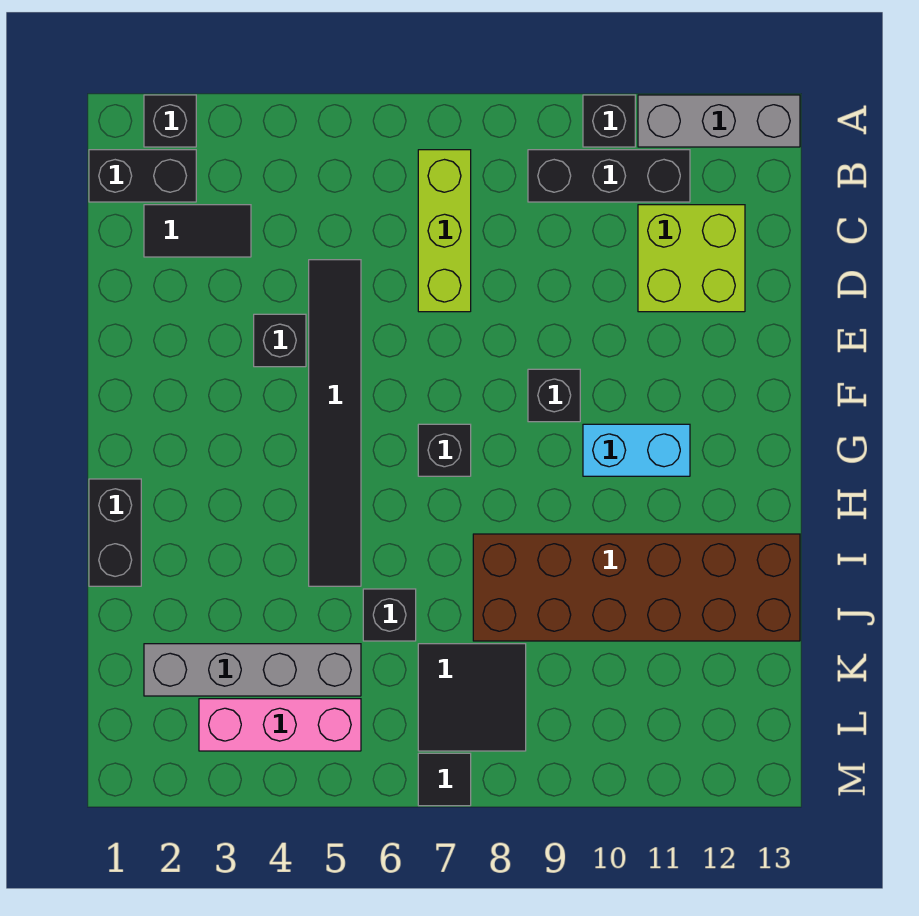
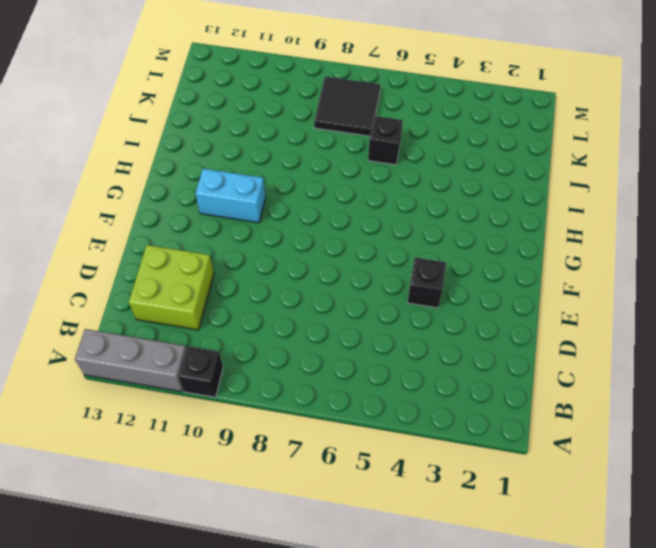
none -> black brick A2 level 1
none -> black brick B1:B2 level 1
none -> lime brick B7:D7 level 1

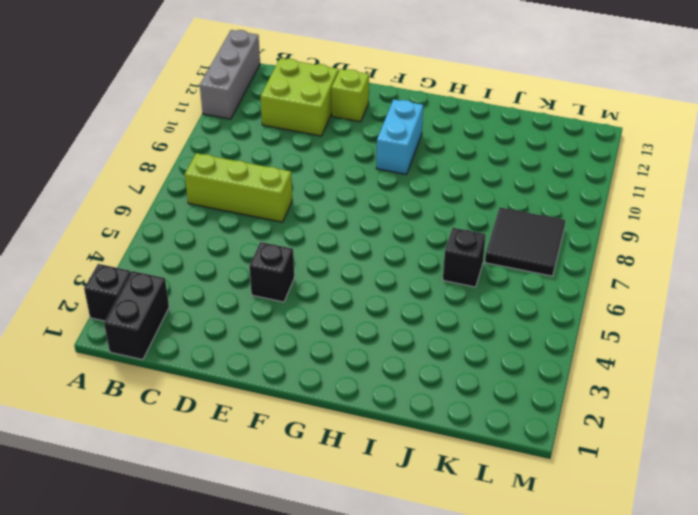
lime brick E12 level 1 -> none
none -> black brick A10 level 1
none -> black brick B9:B11 level 1
none -> black tile C2:C3 level 1

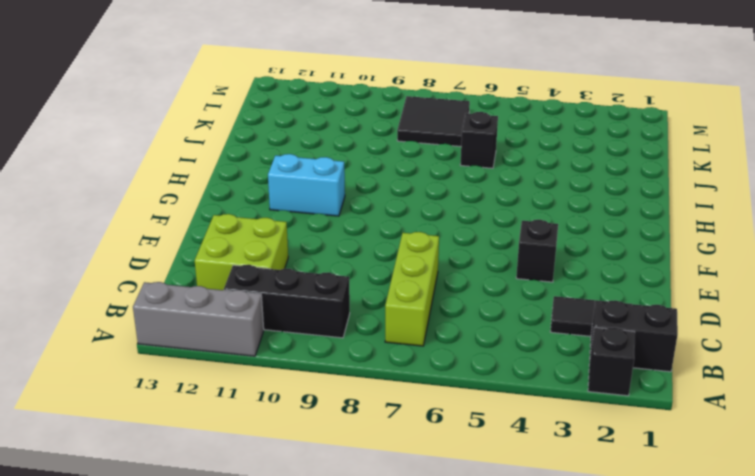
none -> black brick A10 level 1
none -> black tile D5:I5 level 1
none -> black brick F9 level 1

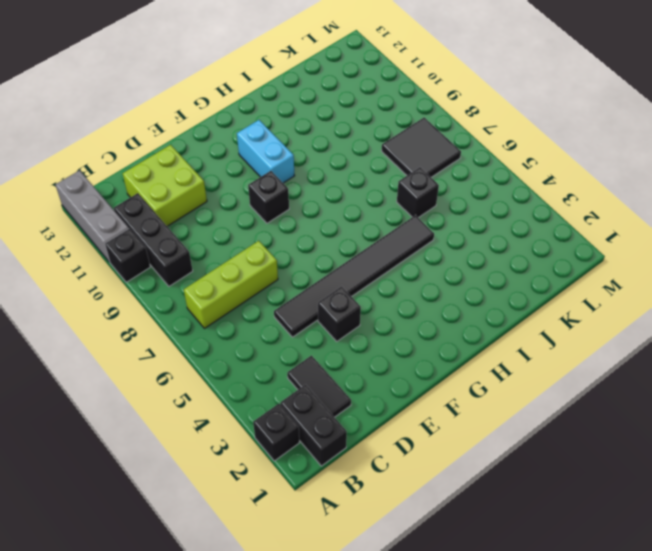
none -> black brick G7 level 1
none -> black brick H1:I1 level 1
none -> brown brick I8:J13 level 1

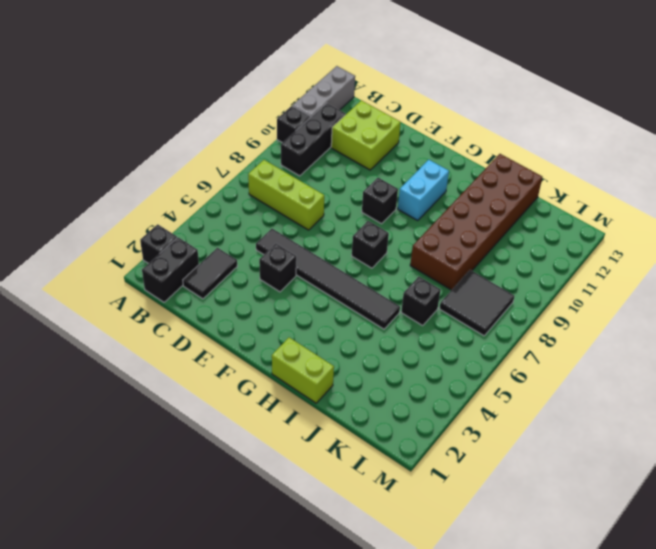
lime brick H1:I1 level 1 -> black brick H1:I1 level 1
none -> grey brick K2:K5 level 1
none -> pink brick L3:L5 level 1
none -> black tile M7 level 1

